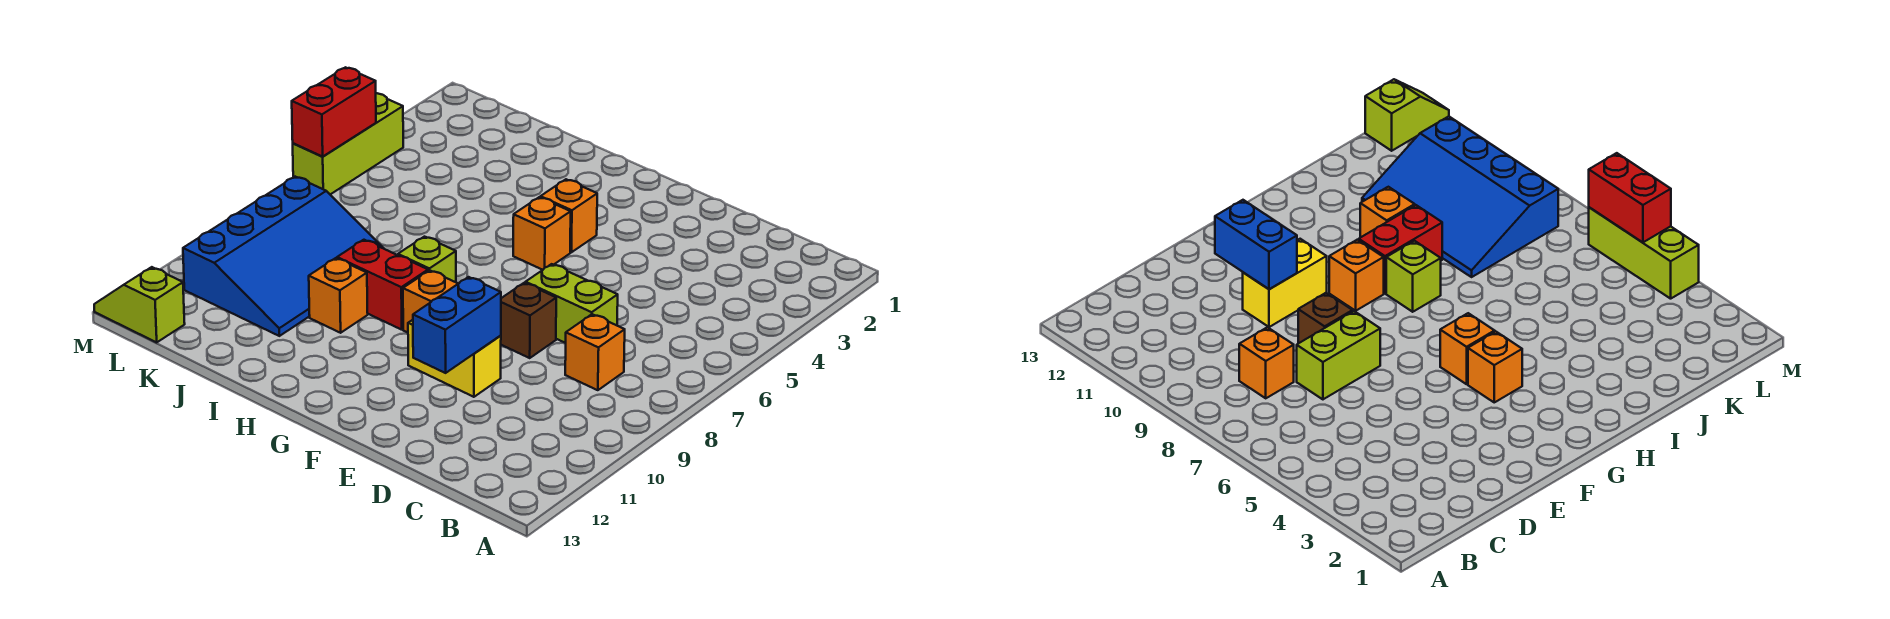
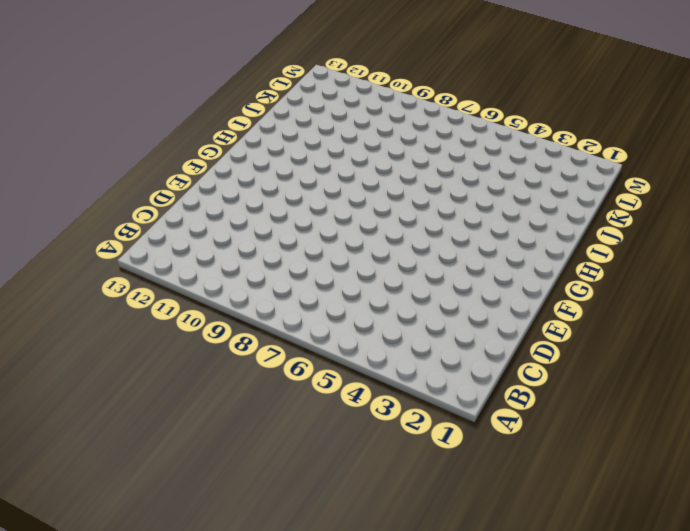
none -> orange brick C8 level 1
none -> lime brick D7:E7 level 1
none -> brown brick E8 level 1

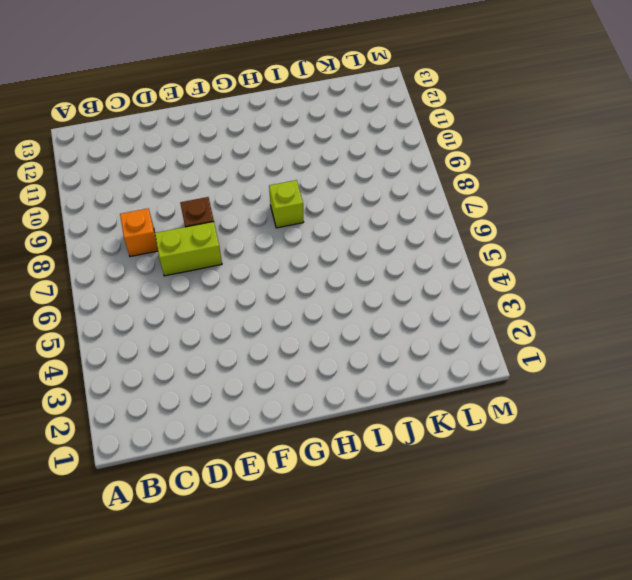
none -> yellow brick E10:F10 level 1
none -> orange brick G4 level 1
none -> orange brick G5 level 1

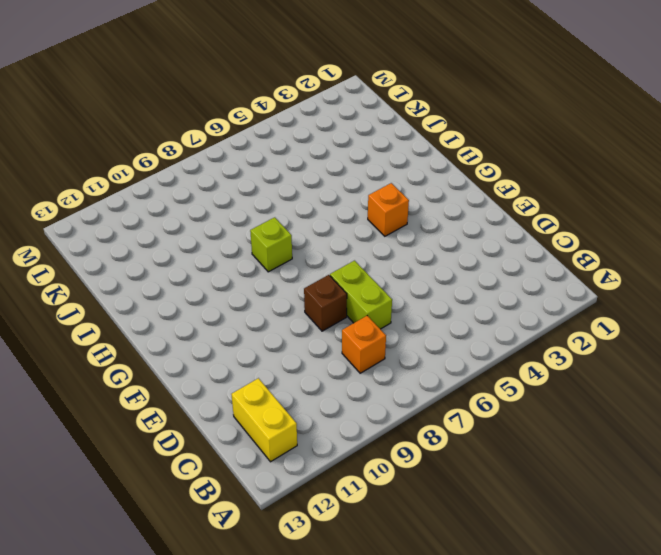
yellow brick B12:C12 level 1 -> yellow brick E10:F10 level 1
none -> orange brick G5 level 1
none -> orange brick G9 level 1
none -> red brick H9:I9 level 1

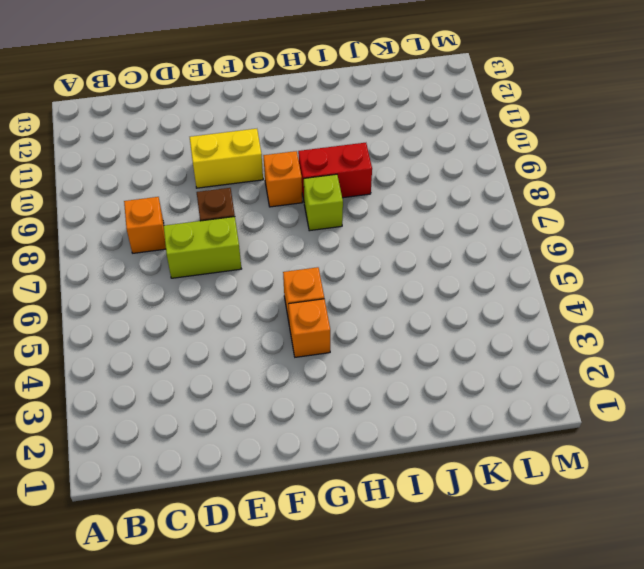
none -> orange brick I10 level 1
none -> blue slope J8:L11 level 1 top L
none -> lime slope L13:M13 level 1 top L

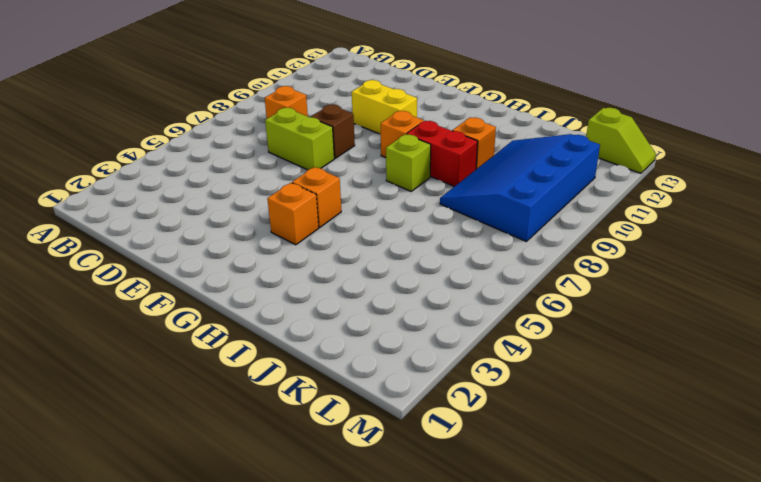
none -> lime brick M4:M6 level 1
none -> blue brick E10:E11 level 2
none -> red brick M5:M6 level 2

